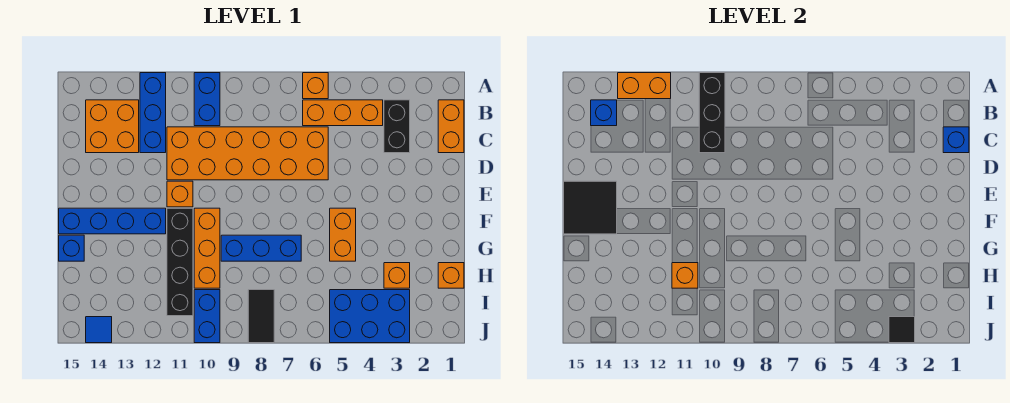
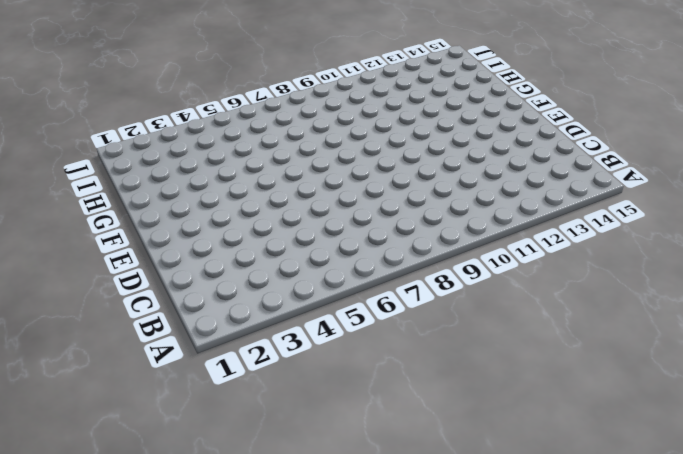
none -> orange brick A6 level 1
none -> blue brick A10:B10 level 1
none -> blue brick A12:C12 level 1

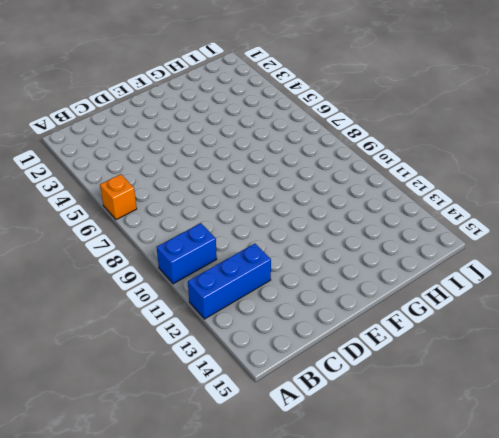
none -> orange brick B1:C1 level 1
none -> black brick B3:C3 level 1
none -> orange brick B4:B6 level 1

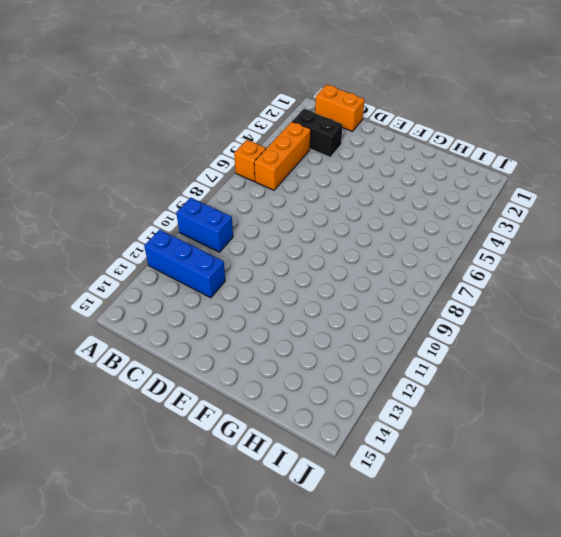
none -> orange brick B13:C14 level 1
none -> orange brick C6:D11 level 1
none -> orange brick E11 level 1

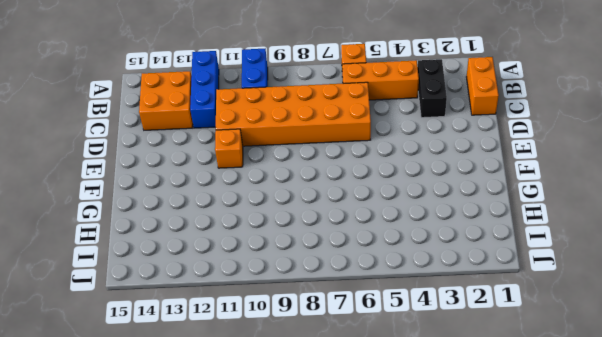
none -> orange brick F5:G5 level 1
none -> orange brick F10:H10 level 1
none -> black brick F11:I11 level 1

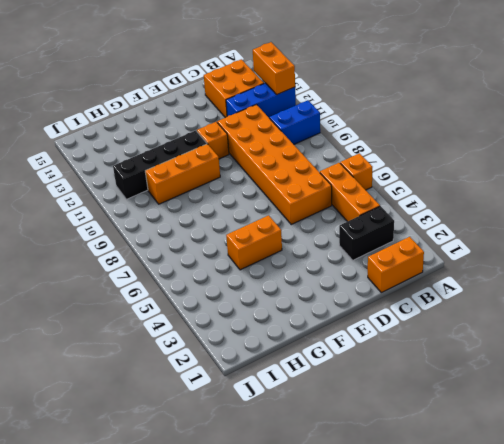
none -> blue brick F12:F15 level 1
none -> blue brick G7:G9 level 1
none -> blue brick G15 level 1

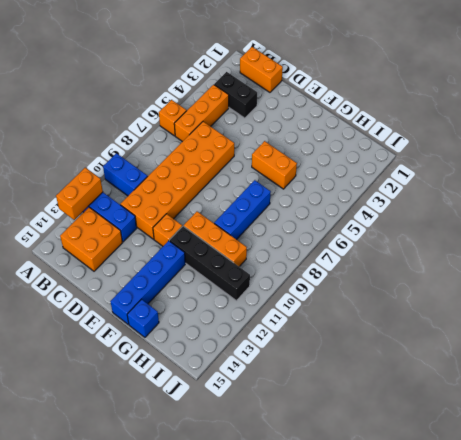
none -> orange brick H1 level 1
none -> orange brick H3 level 1
none -> blue brick I3:J5 level 1

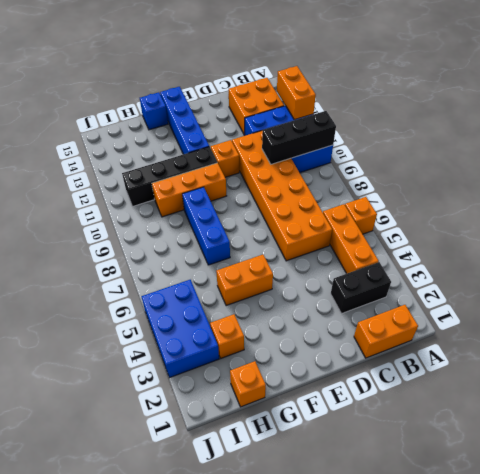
none -> black tile I8:J8 level 1
none -> blue brick I10:J10 level 1
none -> blue tile J14 level 1

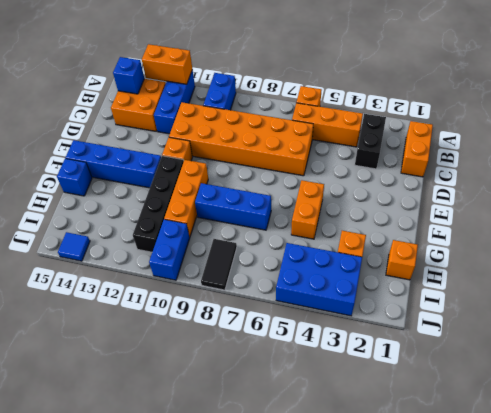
none -> black brick A10:C10 level 2
none -> blue brick C1 level 2
none -> black tile E14:F15 level 2

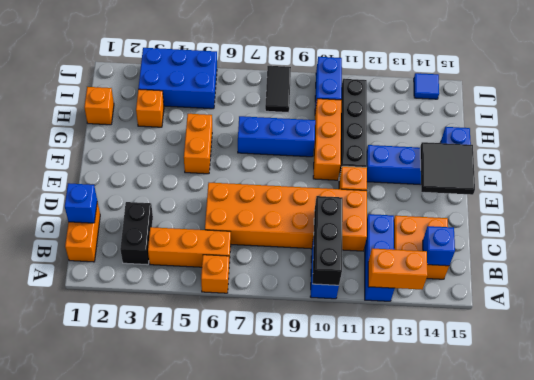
none -> orange brick H11 level 2
none -> black tile J3 level 2

